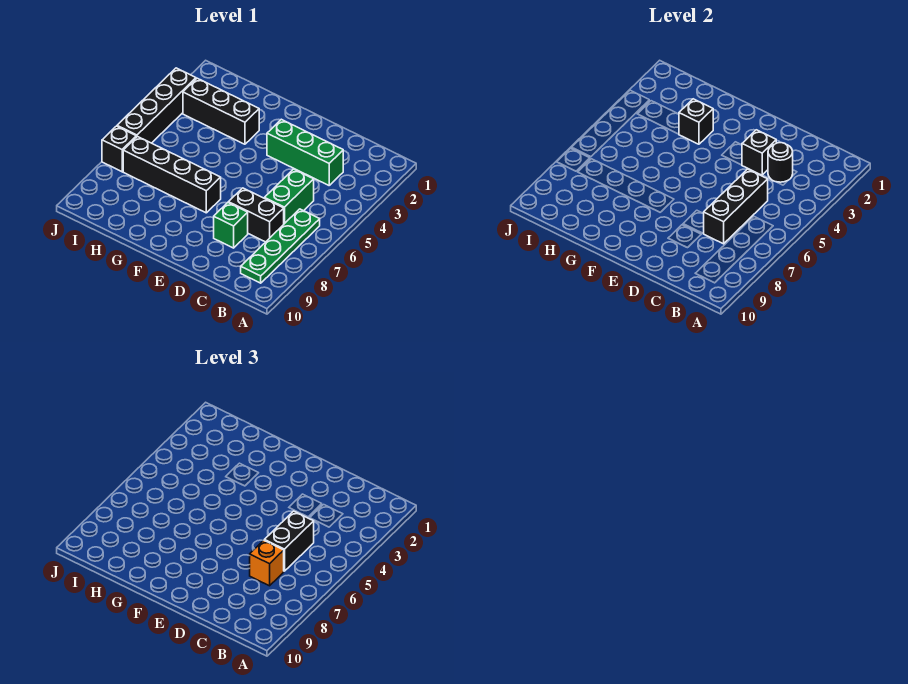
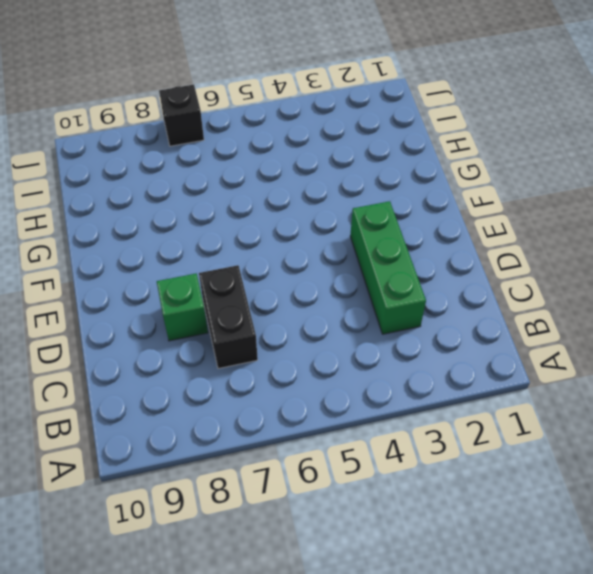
none -> green plate B6:B9 level 1
none -> green brick C5:C6 level 1
none -> black brick F7:I7 level 1

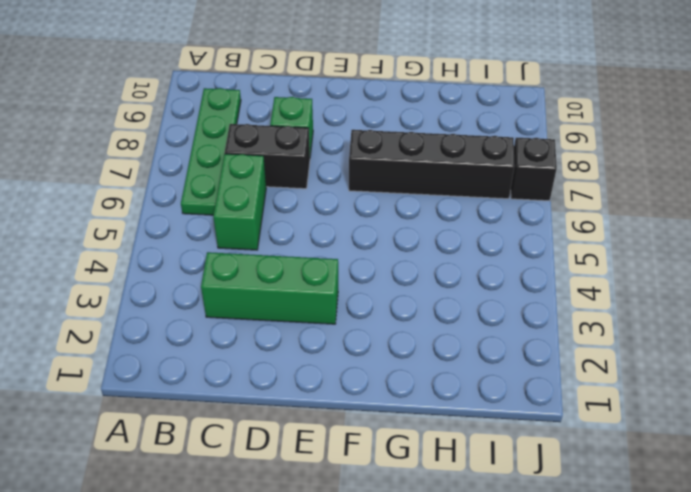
none -> black brick G3:I3 level 1
none -> black brick J3:J6 level 1
none -> black round brick C3 level 2

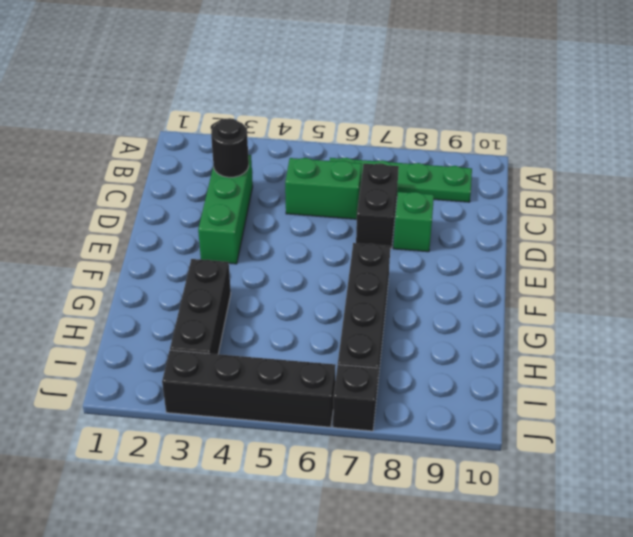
none -> black brick C5:C7 level 2
none -> black brick D3 level 2
none -> black brick G3 level 2

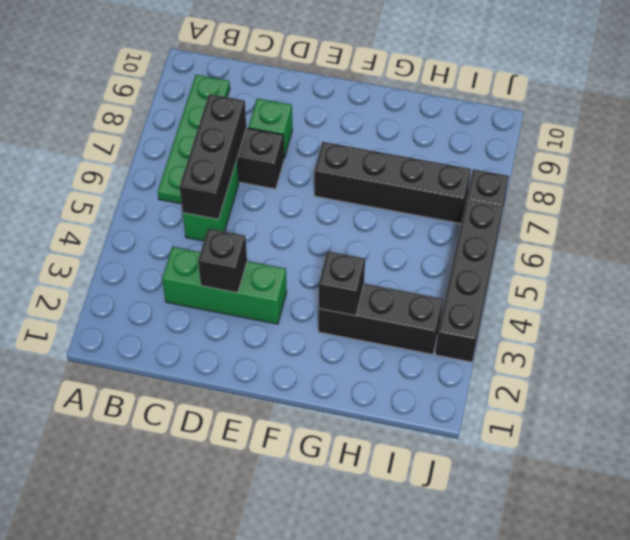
none -> black round brick C3 level 2
none -> black brick C5:C6 level 3
none -> orange brick C7 level 3

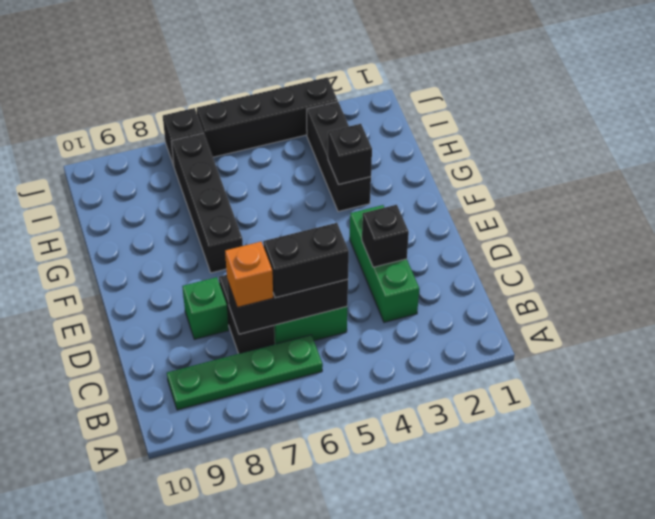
none -> black round brick C3 level 2

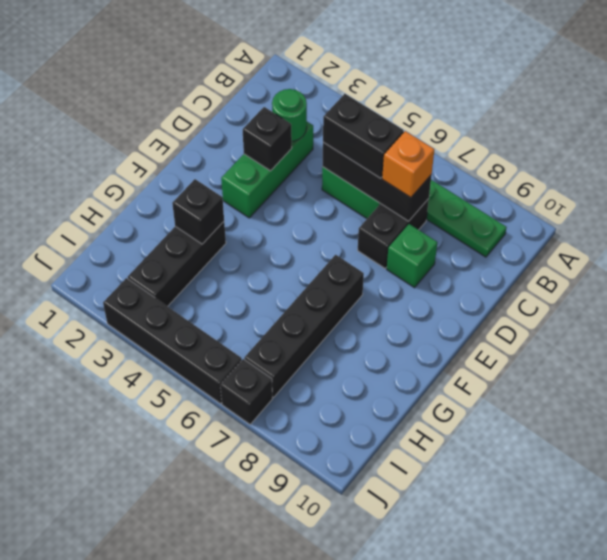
green round brick C3 level 2 -> black round brick C3 level 2

